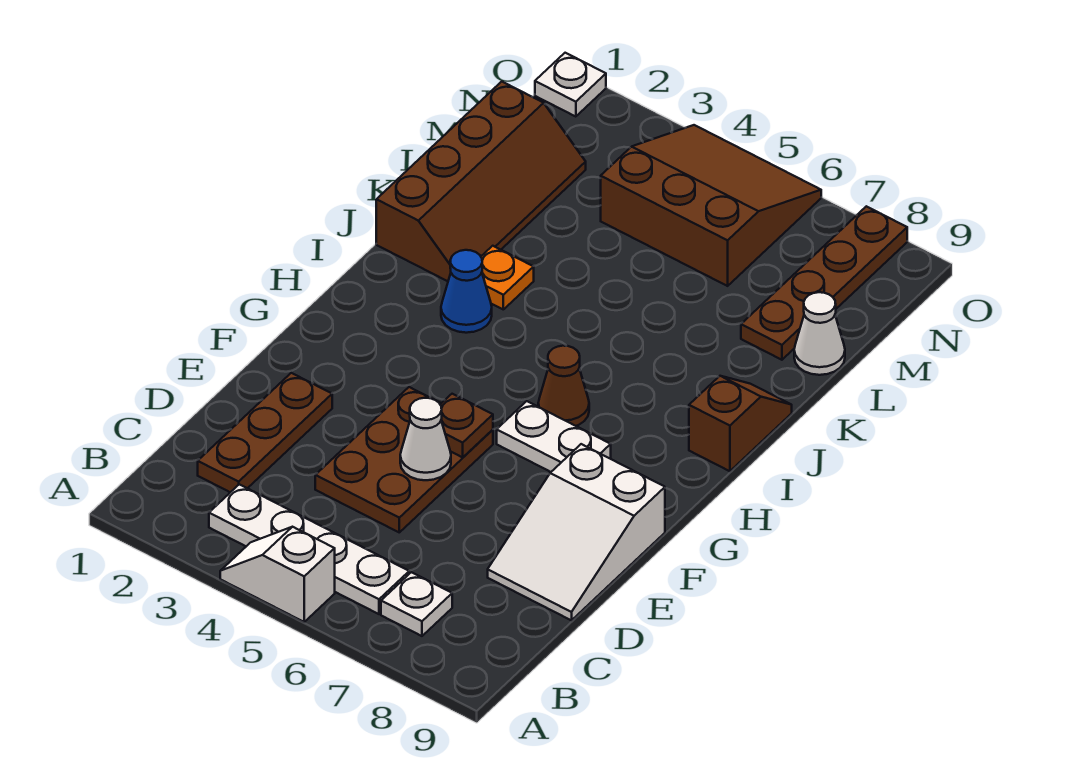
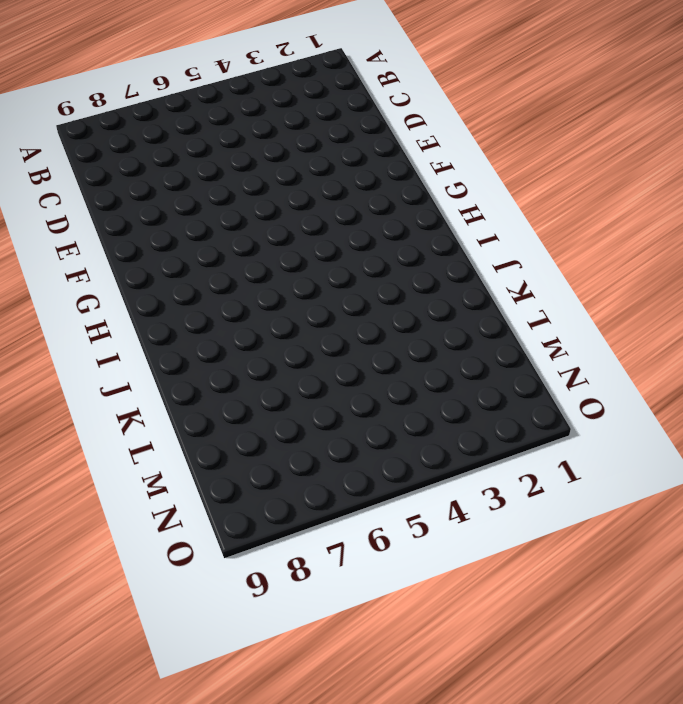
none -> white slope A4:A5 level 1 top 5
none -> white plate B3:B6 level 1
none -> white plate B7 level 1

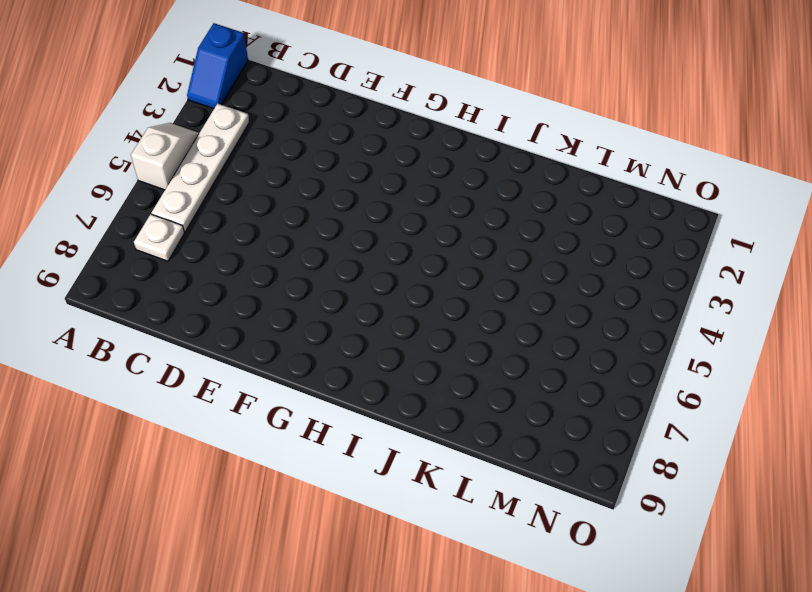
blue slope A1:A2 level 1 top 1 -> none
none -> brown plate C2:E2 level 1
none -> brown plate D4:F5 level 1
none -> white slope D8:F9 level 1 top F

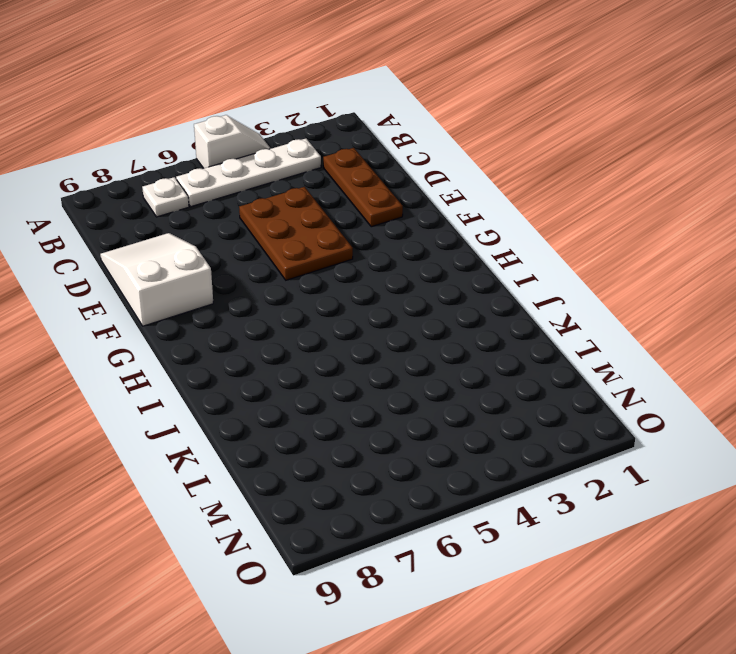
none -> white plate G6:G7 level 1
none -> brown cone H6 level 1
none -> blue cone I3 level 1

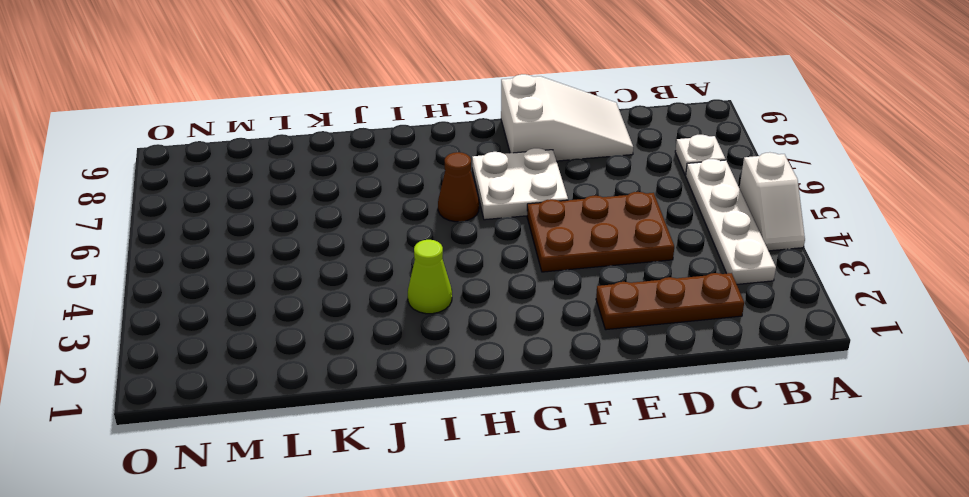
white plate F6:G7 level 1 -> white plate G6:G7 level 1
lime cone I3 level 1 -> blue cone I3 level 1
none -> brown slope I9:J9 level 1 top I
none -> brown slope J1:M2 level 1 top 1
none -> orange plate J3 level 1

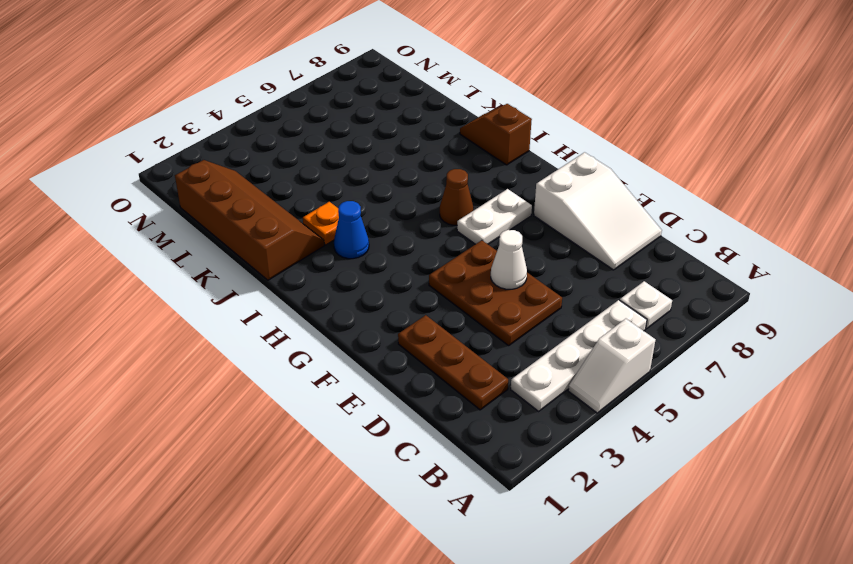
none -> brown plate L8:O8 level 1
none -> white cone L9 level 1
none -> brown slope M4:O6 level 1 top M

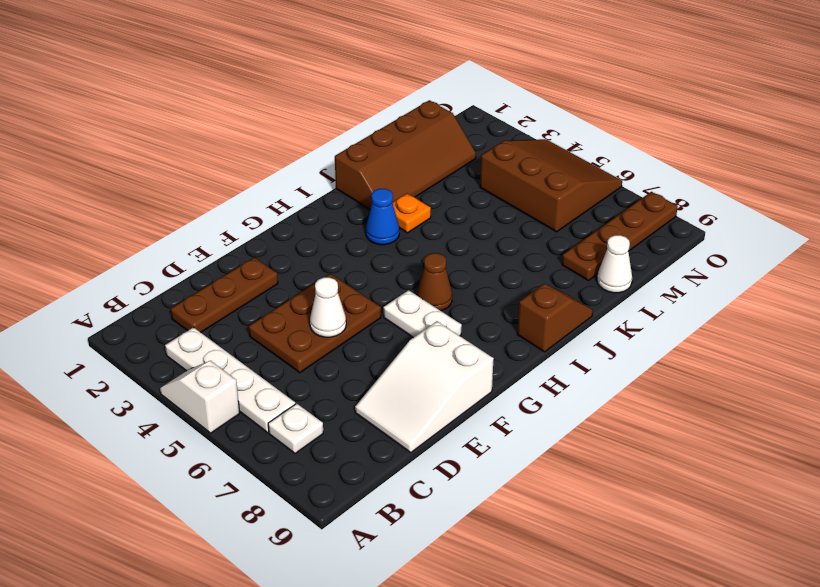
none -> white plate O1 level 1
none -> brown plate F5 level 2

